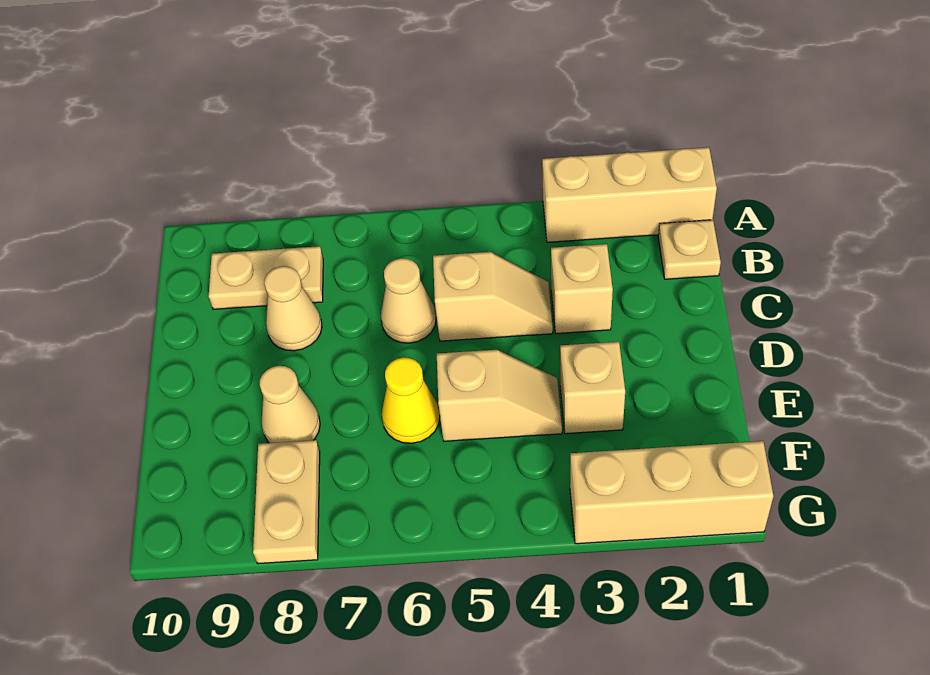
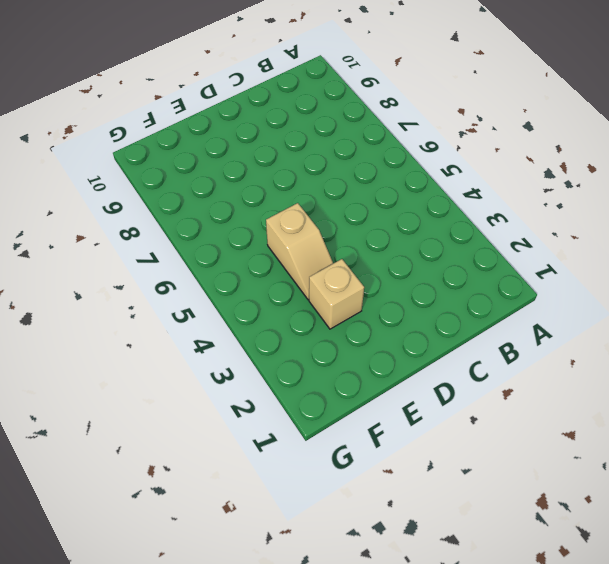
none -> tan brick A1:A3 level 1
none -> tan plate B1 level 1
none -> tan plate B8:B9 level 1

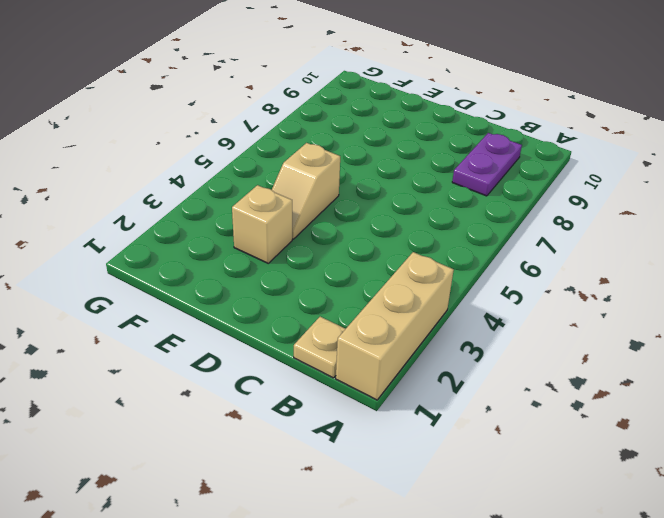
purple plate B8:B9 level 1 -> tan plate B8:B9 level 1
none -> tan brick C3 level 1
none -> tan slope C4:C5 level 1 top 5
none -> tan cone C6 level 1

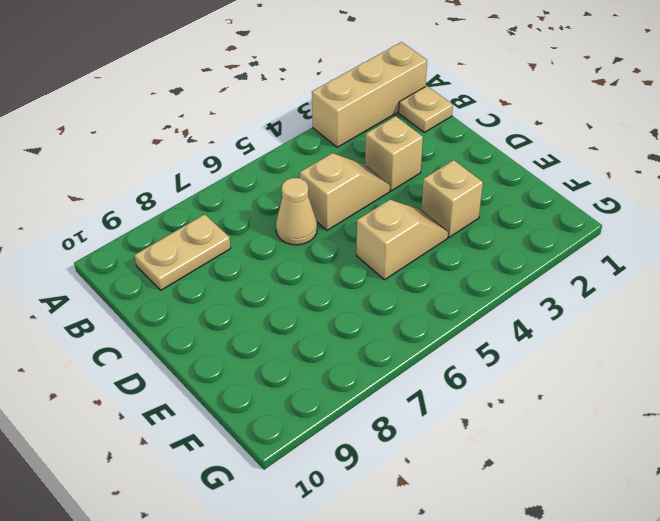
none -> tan cone C8 level 1
none -> yellow cone E6 level 1
none -> tan cone E8 level 1

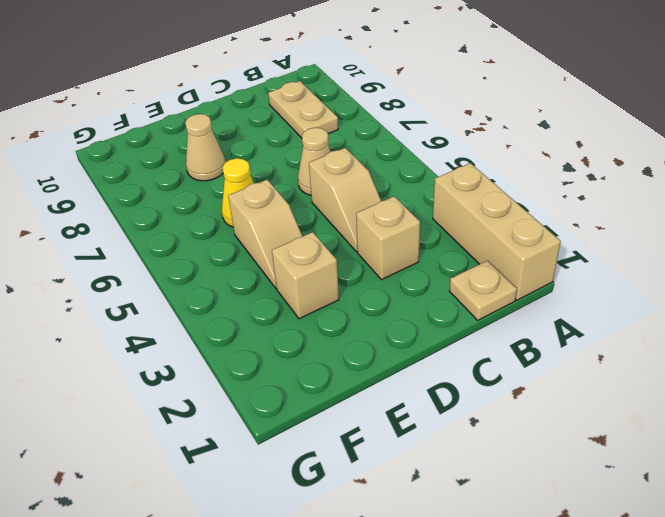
none -> tan cone C8 level 1
none -> tan plate F8:G8 level 1
none -> tan brick G1:G3 level 1

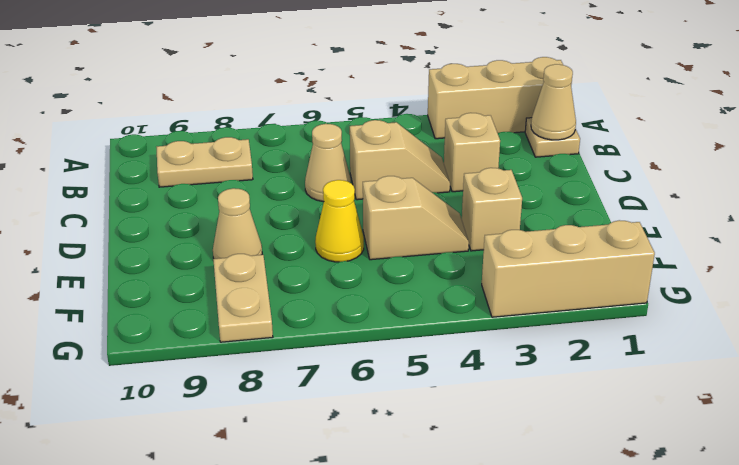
tan cone B1 level 2 -> tan cone C8 level 1

